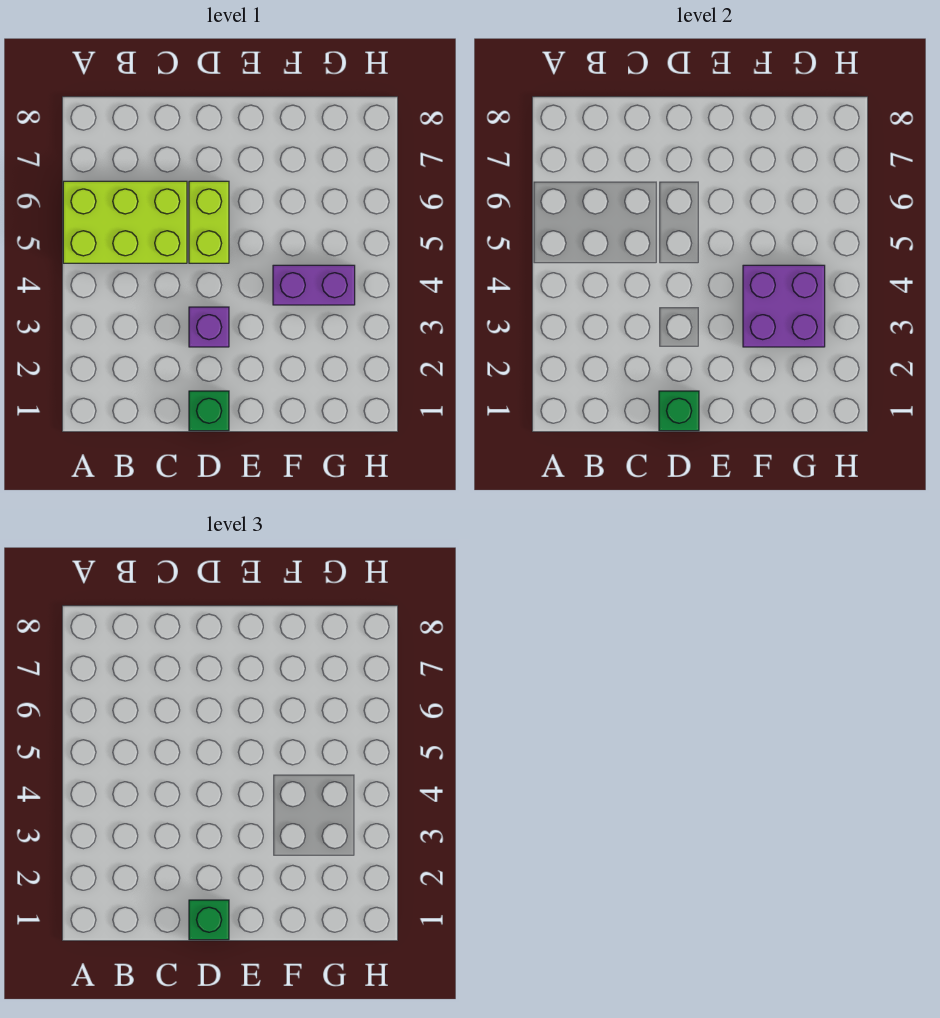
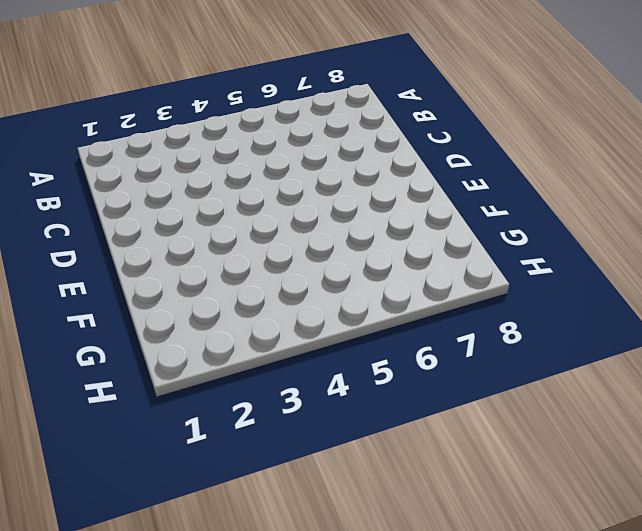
none -> lime brick A5:C6 level 1
none -> green brick D1 level 1

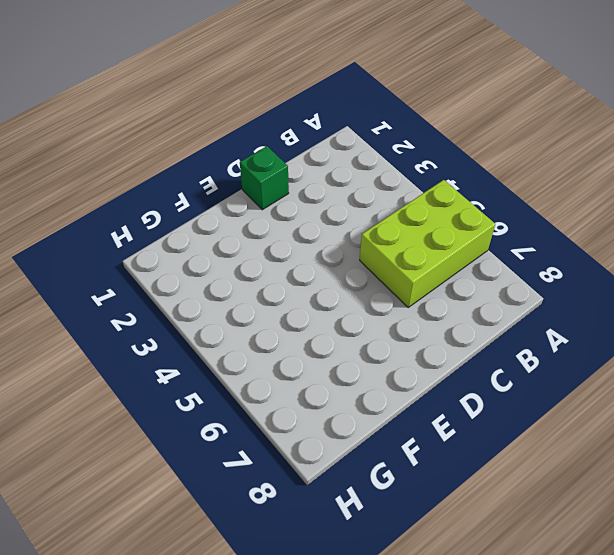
none -> purple brick D3 level 1
none -> lime brick D5:D6 level 1

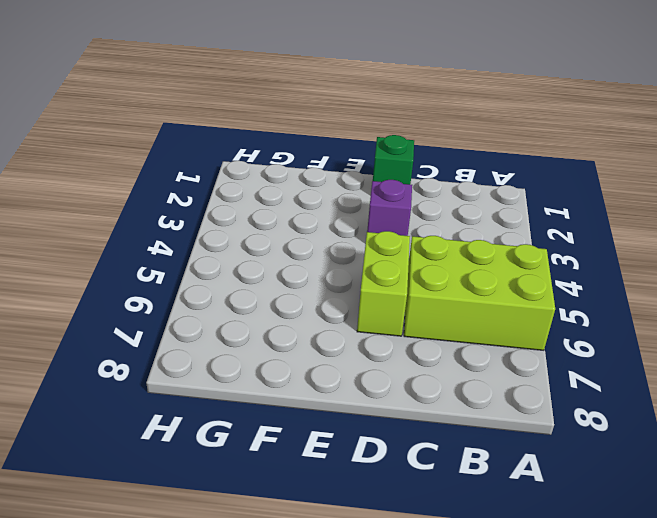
none -> purple brick F4:G4 level 1
none -> green brick D1 level 2

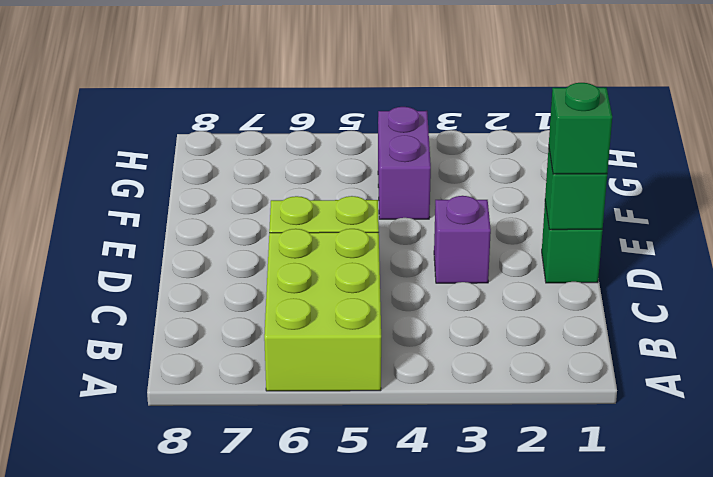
none -> purple brick F3:G4 level 2

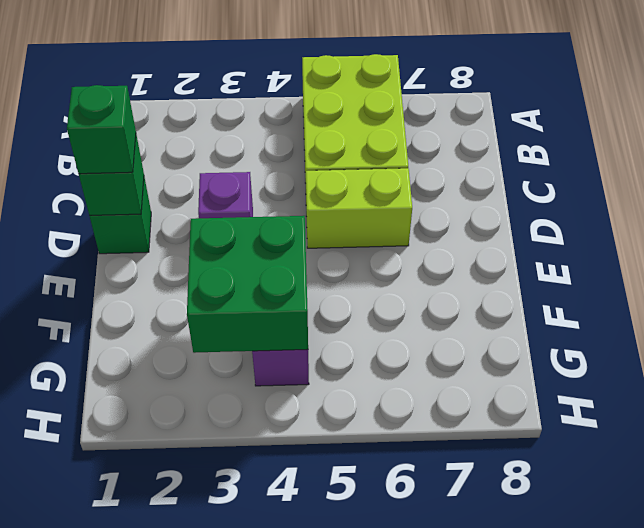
green brick F3:G4 level 2 -> purple brick F3:G4 level 2

